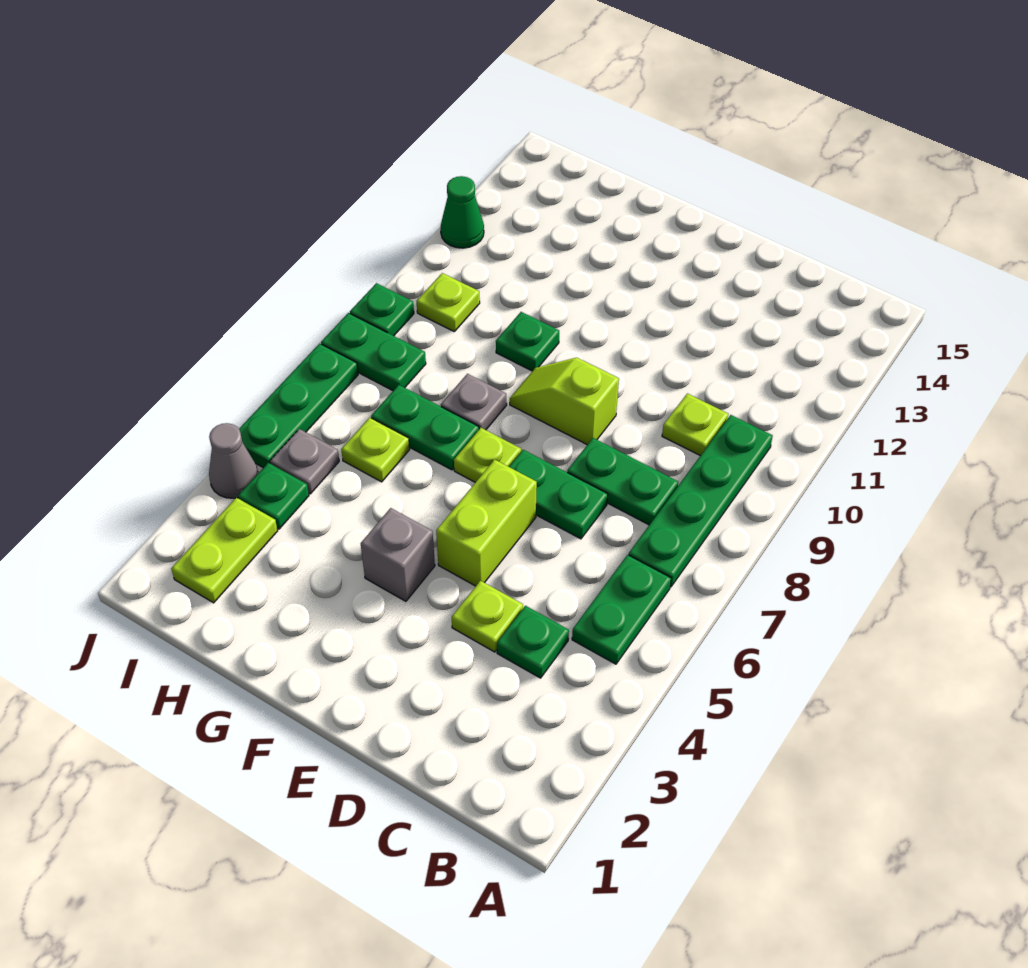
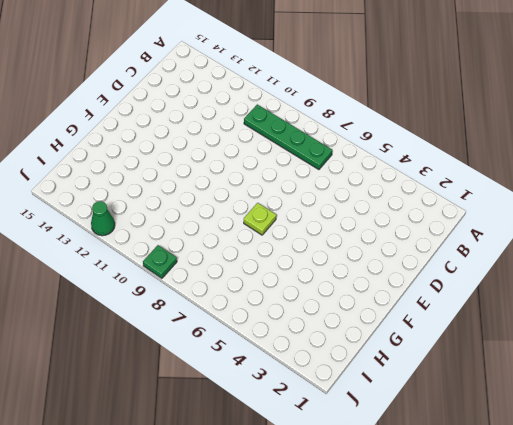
none -> green plate B5:B6 level 1
none -> green plate C4 level 1
none -> green plate C8:D8 level 1

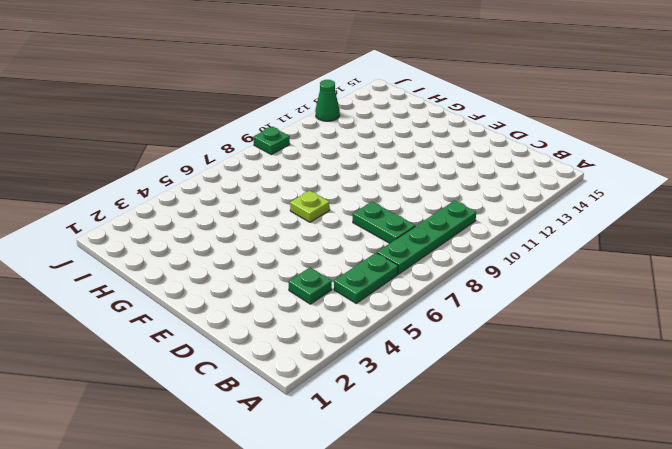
none -> lime plate C10 level 1
none -> lime plate D4 level 1
none -> green plate D7:E7 level 1

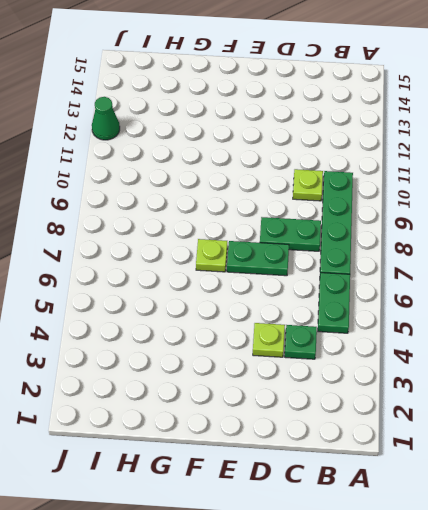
none -> lime brick E5:E6 level 1
none -> lime slope E9:F9 level 1 top E
none -> grey brick F4 level 1

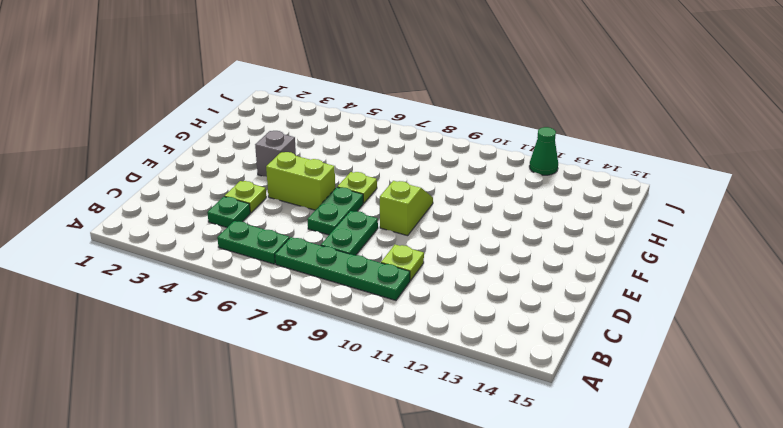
none -> green plate G7:H7 level 1
none -> grey plate G8 level 1
none -> green plate G10 level 1

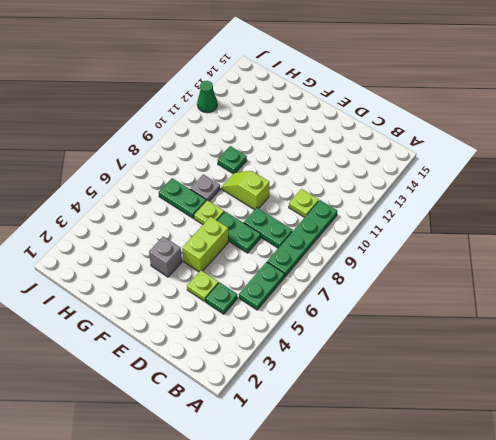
none -> lime plate H6 level 1
none -> lime plate I2:I3 level 1
none -> green plate I4 level 1

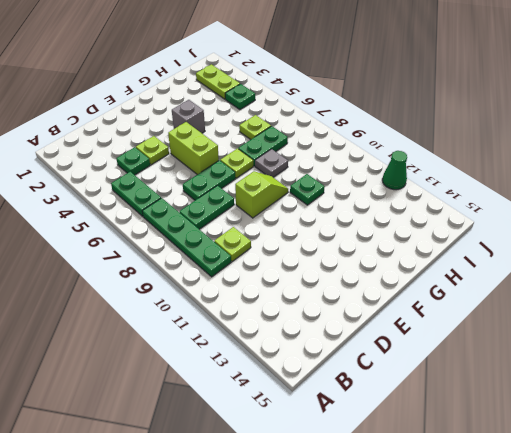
none -> grey plate I5 level 1
none -> green plate I8:J8 level 1
none -> lime plate I10 level 1

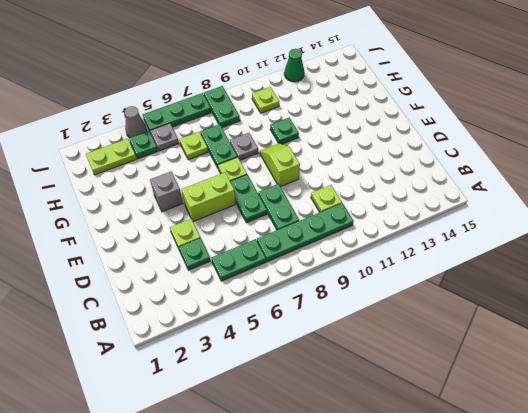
none -> green plate J9 level 1

